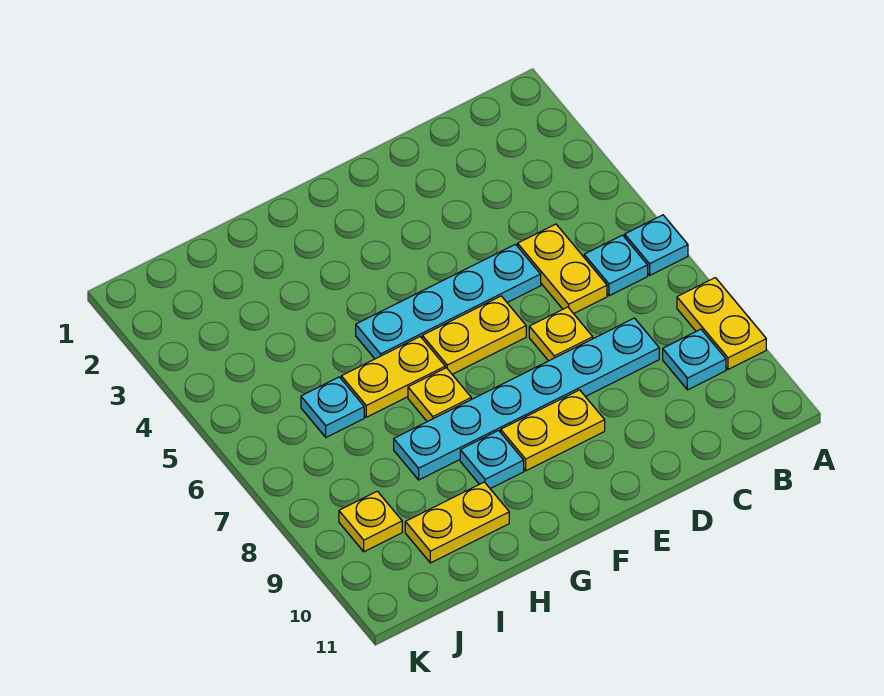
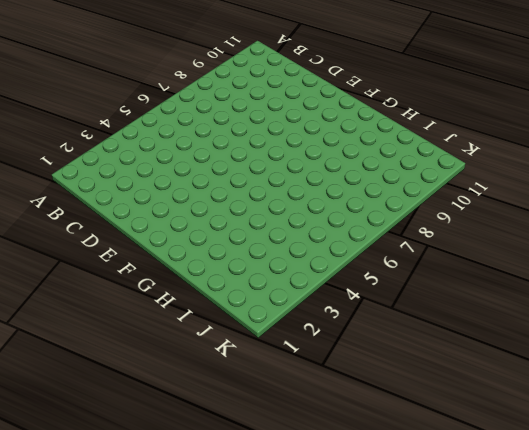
none -> cyan plate A6 level 1
none -> yellow plate A8:A9 level 1
none -> cyan plate B6 level 1

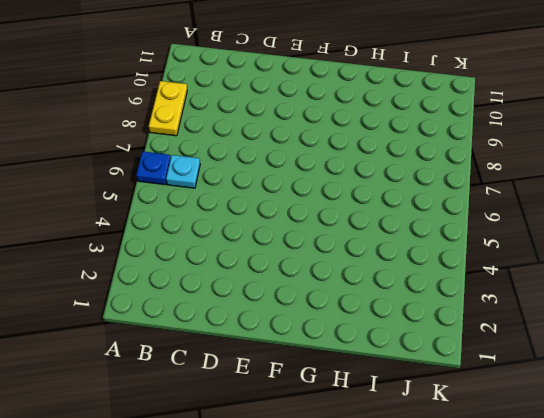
blue plate A6 level 1 -> cyan plate A6 level 1
none -> cyan plate B9 level 1
none -> yellow plate C5:C6 level 1
none -> cyan plate C8:H8 level 1

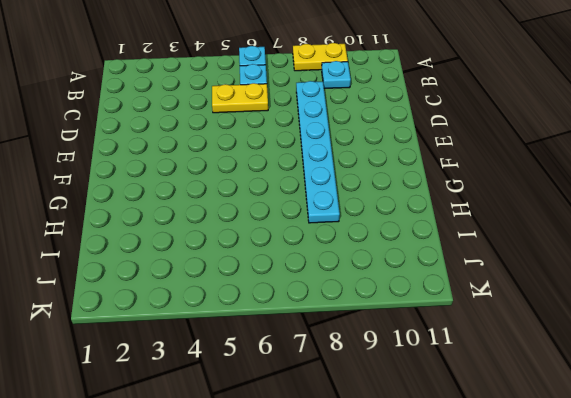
none -> cyan plate D5:G5 level 1
none -> yellow plate D7 level 1
none -> yellow plate E6:F6 level 1

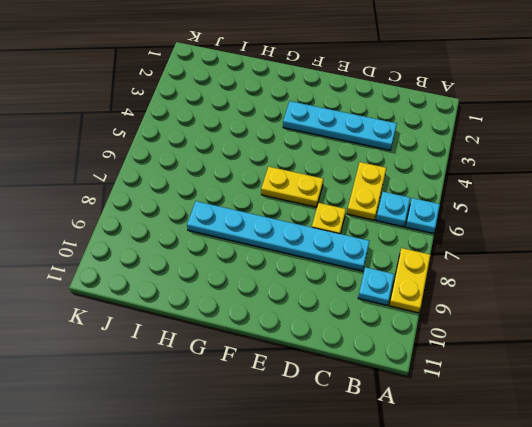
cyan plate C3:F3 level 1 -> cyan plate D5:G5 level 1
none -> yellow plate E9:F9 level 1
none -> yellow plate G6:H6 level 1
none -> yellow plate G7 level 1

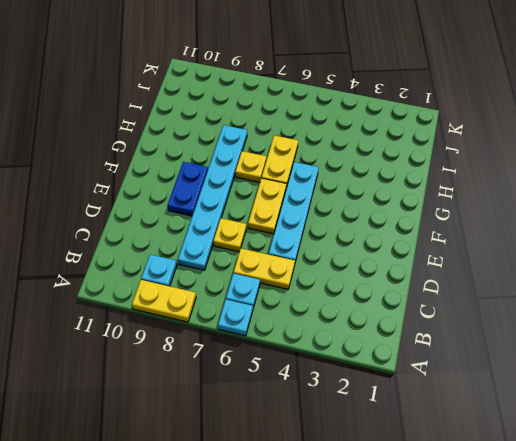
blue plate E9:F9 level 1 -> yellow plate E9:F9 level 1
none -> cyan plate G9 level 1
none -> yellow plate H10:I10 level 1
none -> cyan plate I6 level 1

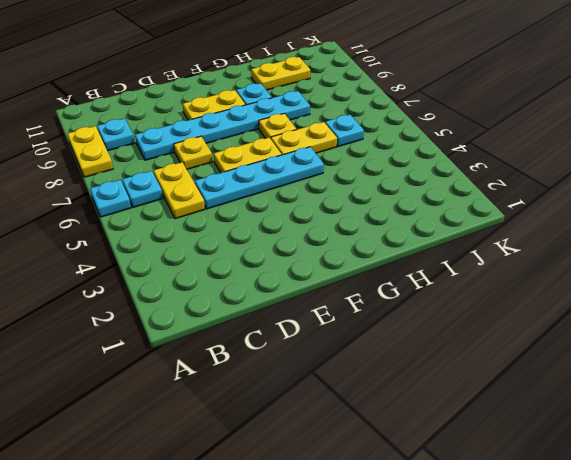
none -> yellow plate J9 level 1

